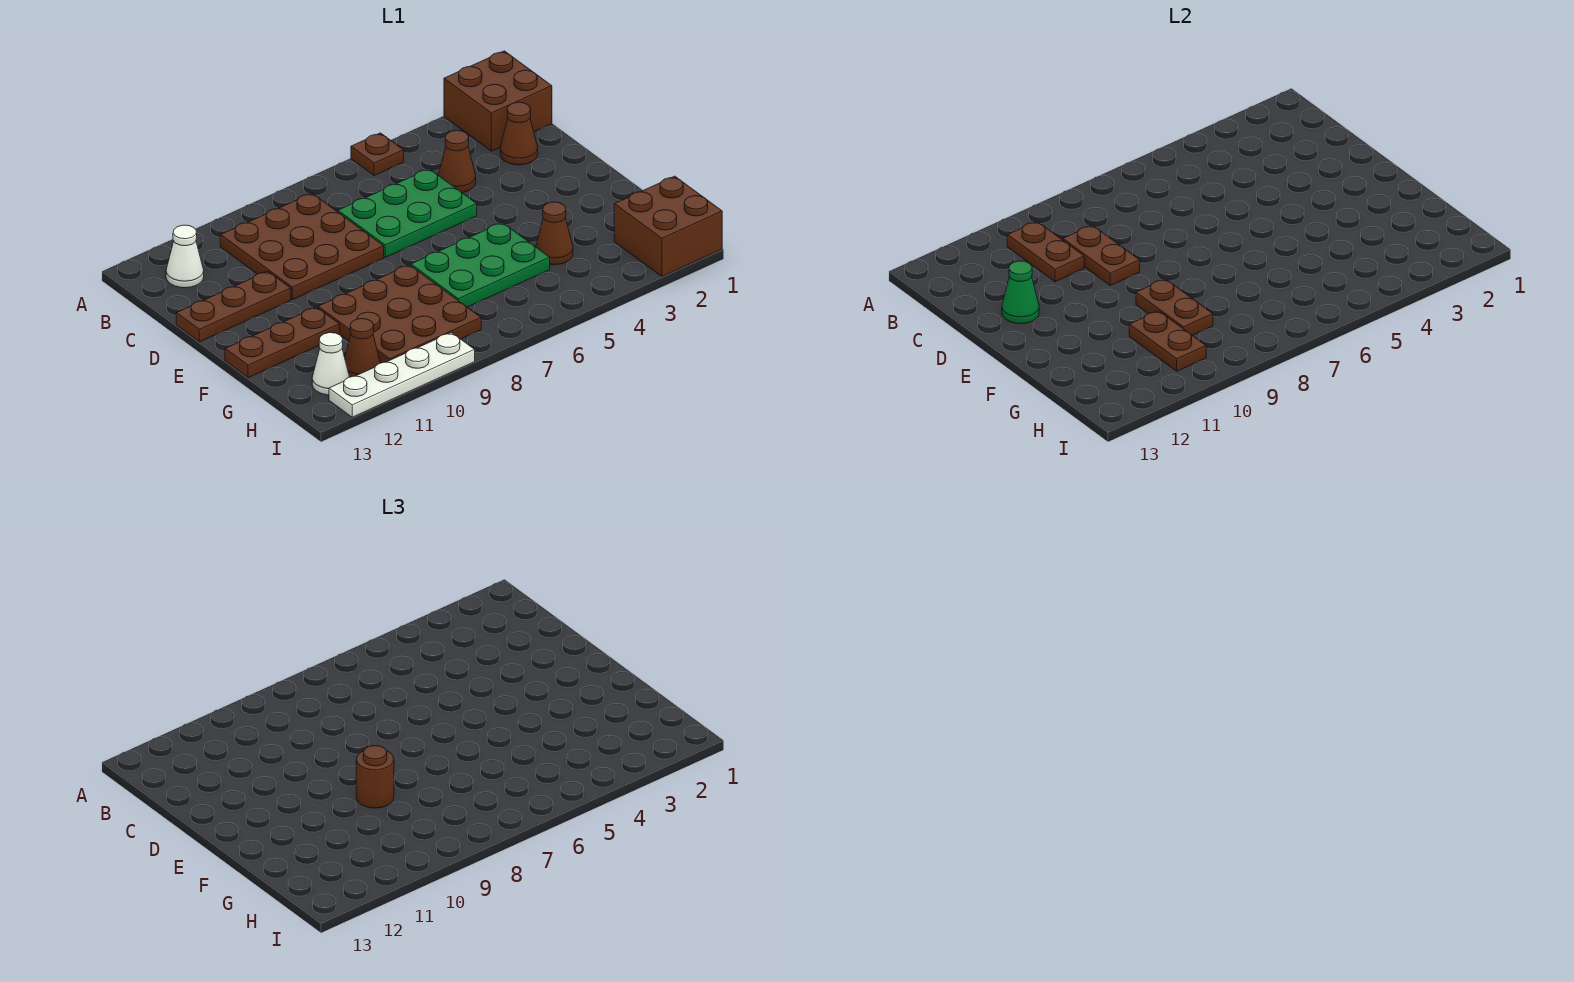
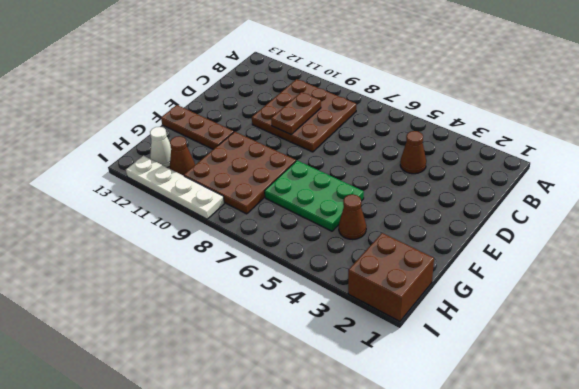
none -> brown brick A1:B2 level 1
none -> brown plate A5 level 1
none -> white cone B12 level 1

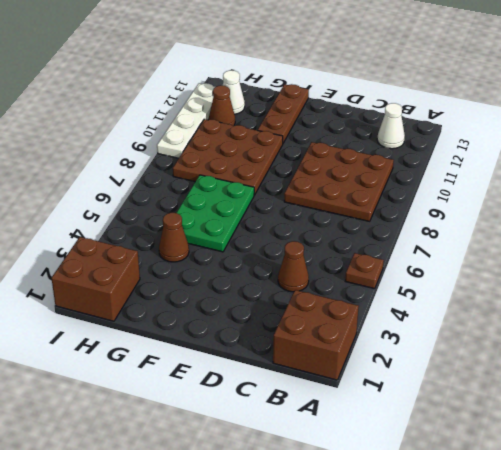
none -> brown cone C2 level 1
none -> green plate C5:D7 level 1
none -> brown plate D11:D13 level 1

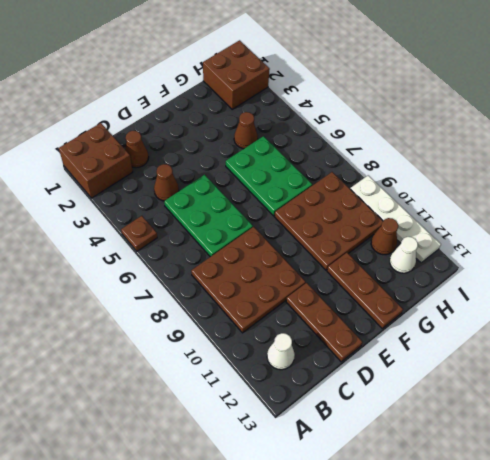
none -> brown plate B10:C10 level 2
none -> brown plate C9:D9 level 2
none -> green cone D12 level 2

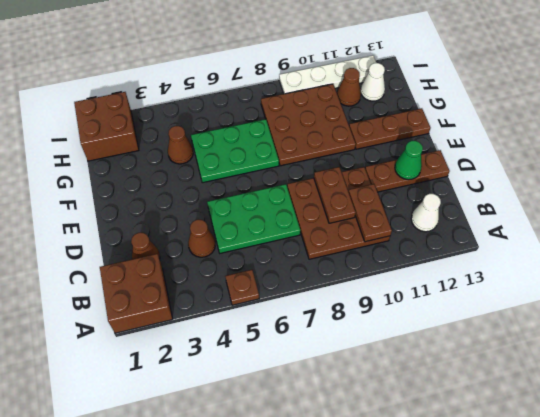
none -> brown plate F9:G9 level 2
none -> brown plate G10:H10 level 2
none -> brown round brick F9 level 3

